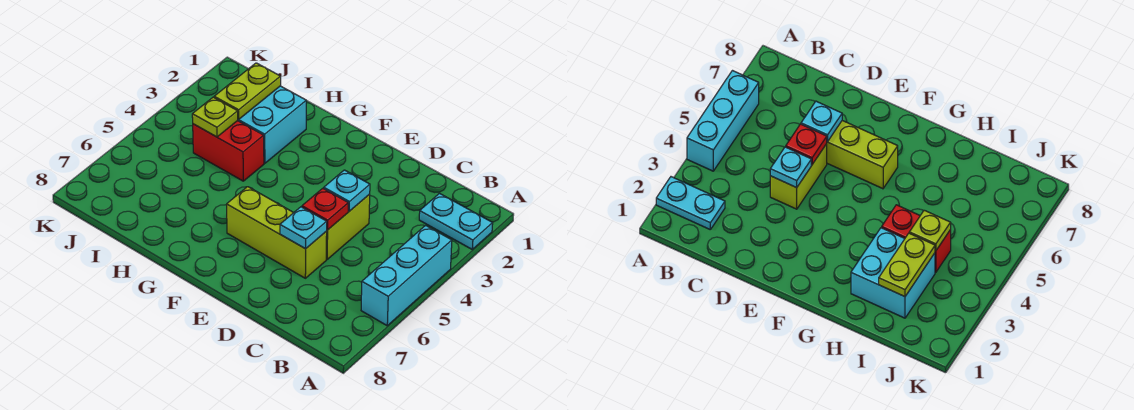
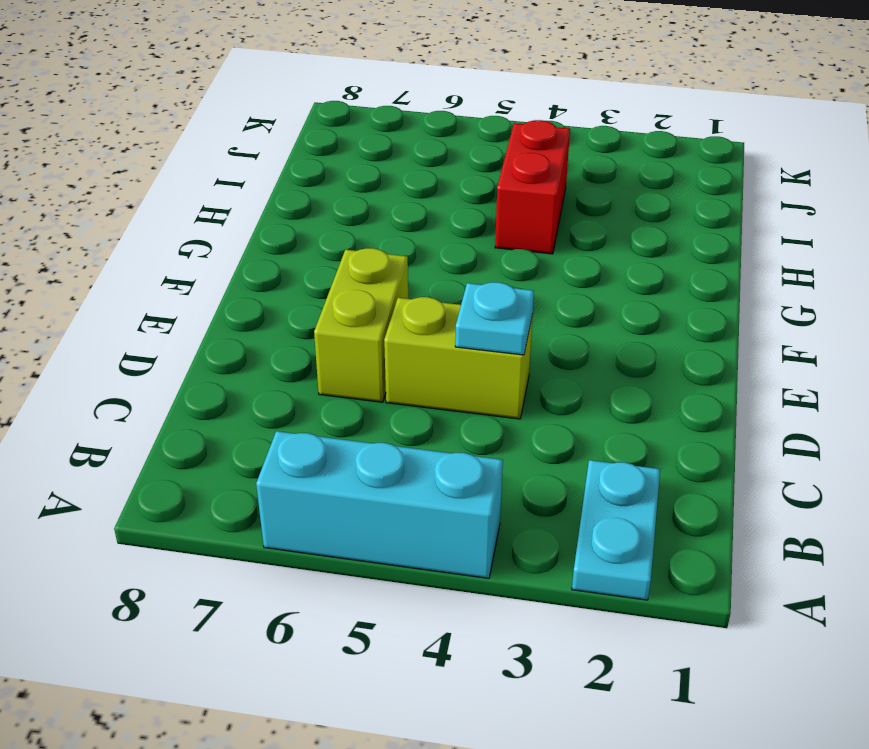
lime brick D6:E6 level 1 -> lime brick D6:F6 level 1
none -> cyan brick H2:I3 level 1
none -> red plate D5 level 2

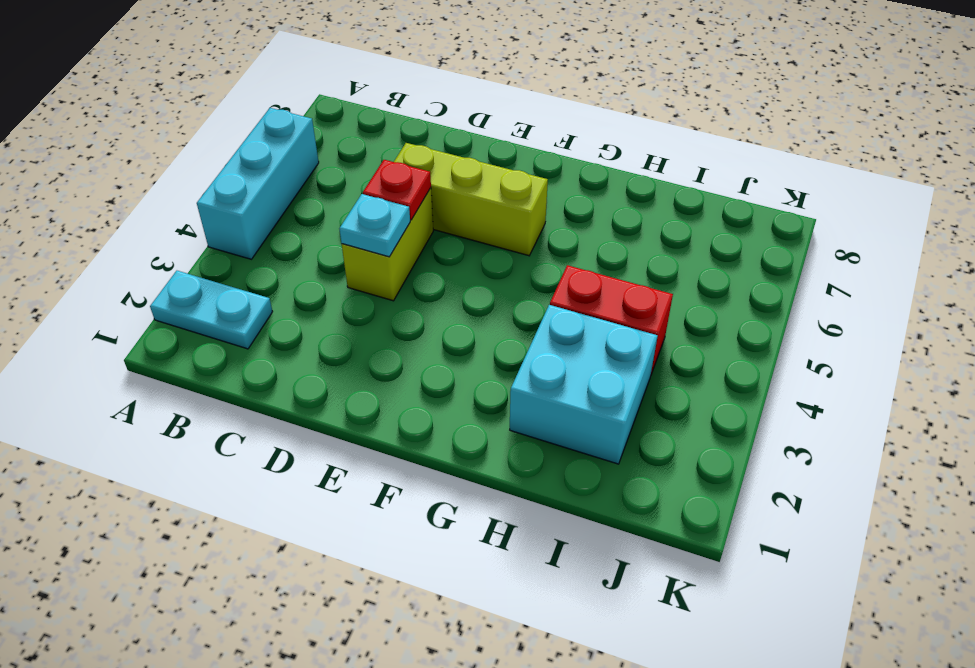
none -> cyan plate D6 level 2
none -> lime plate I2:I3 level 2

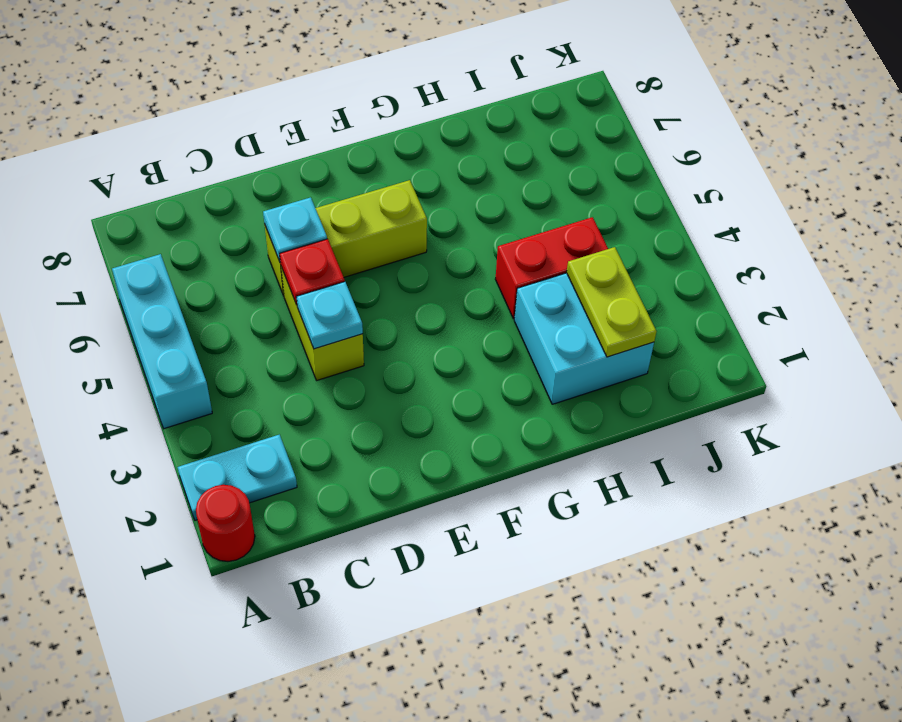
red round brick A1 level 1 -> none
none -> lime plate I4 level 2

